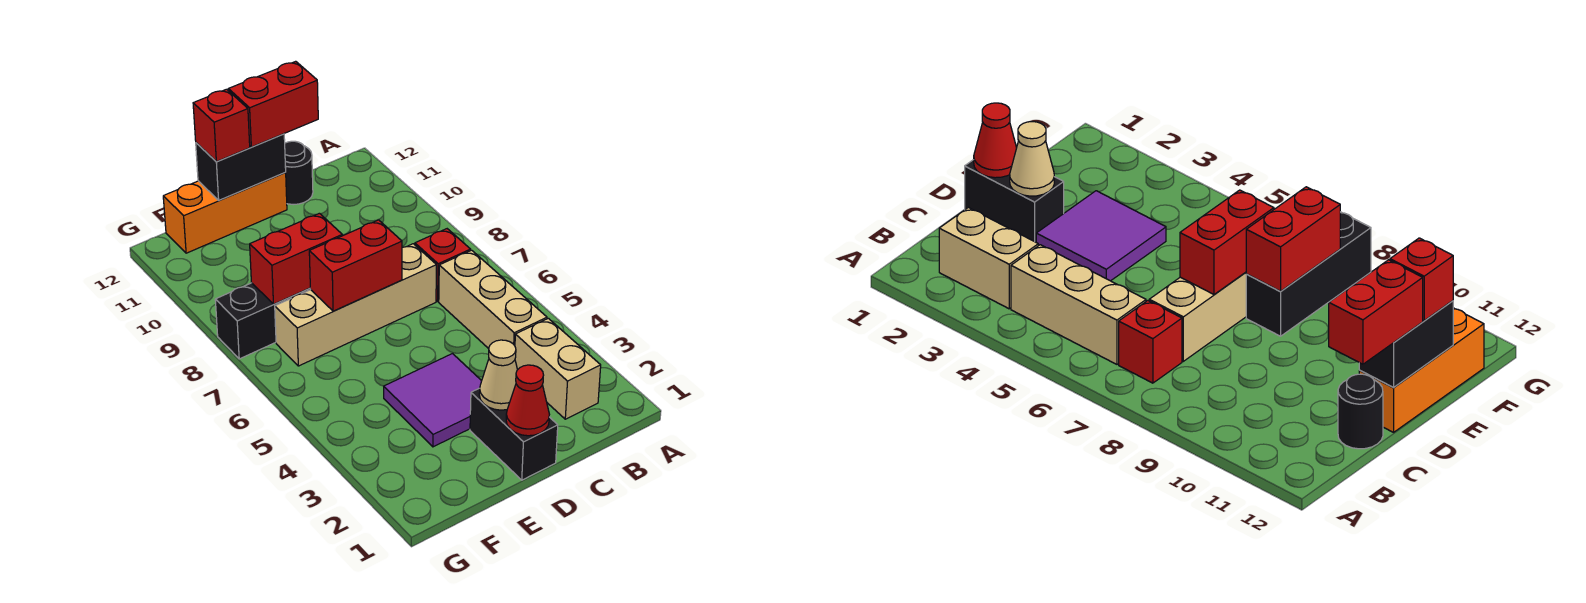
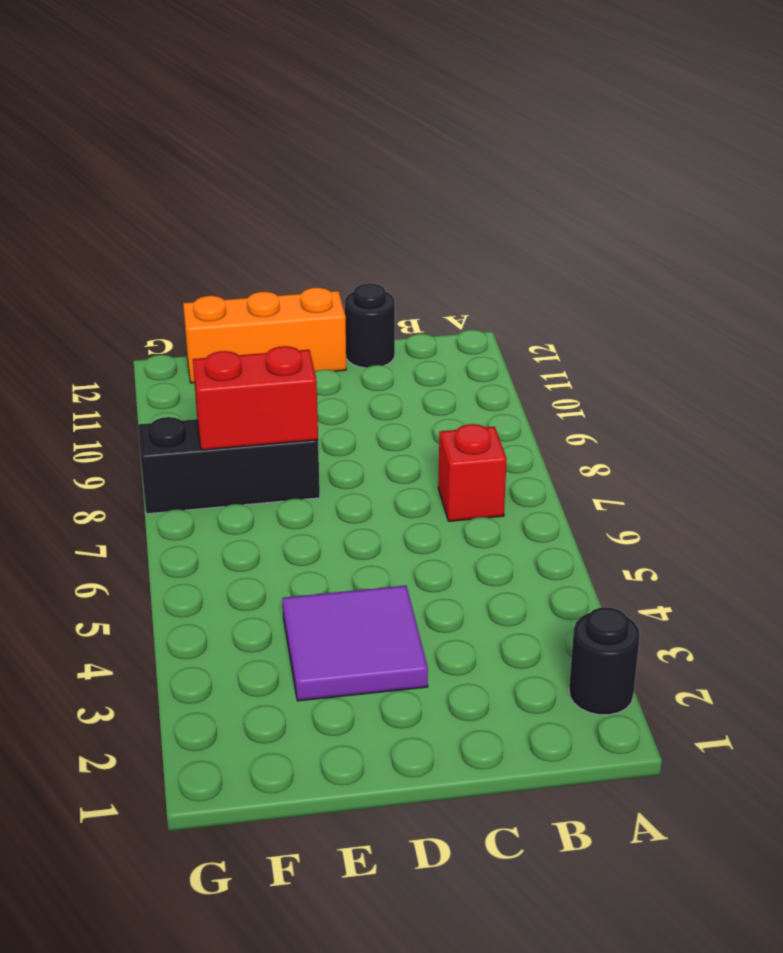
black round brick A2 level 1 -> none
none -> tan brick B2:B3 level 1
none -> tan brick B4:B6 level 1
none -> tan brick C7:F7 level 1

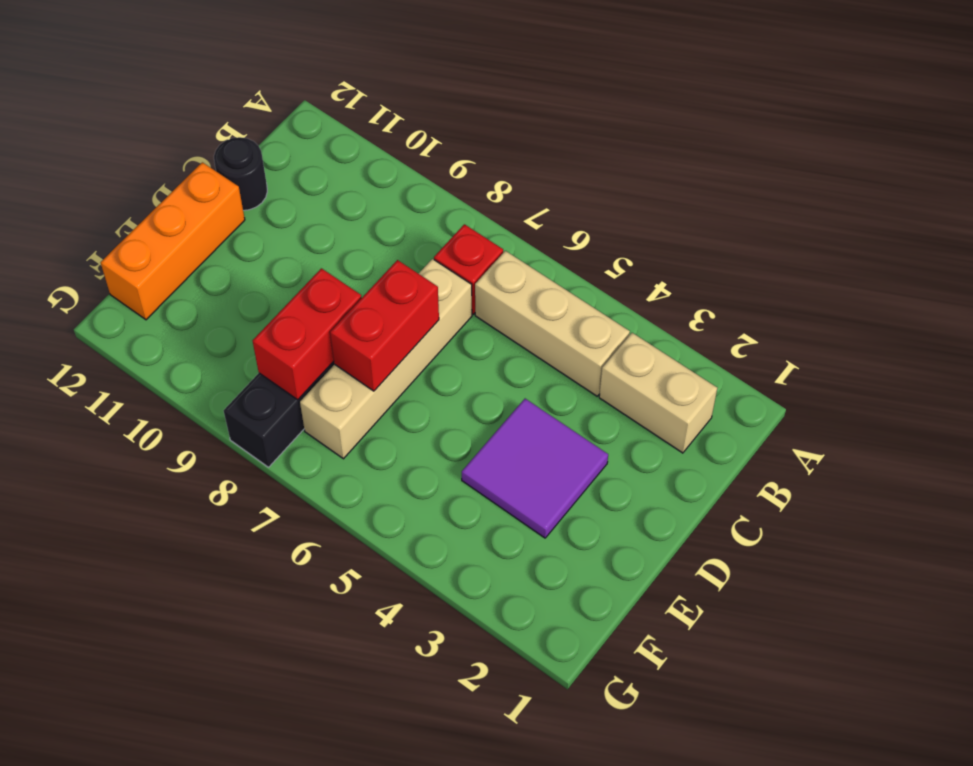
none -> black brick D1:D2 level 1
none -> red cone D1 level 2
none -> tan cone D2 level 2

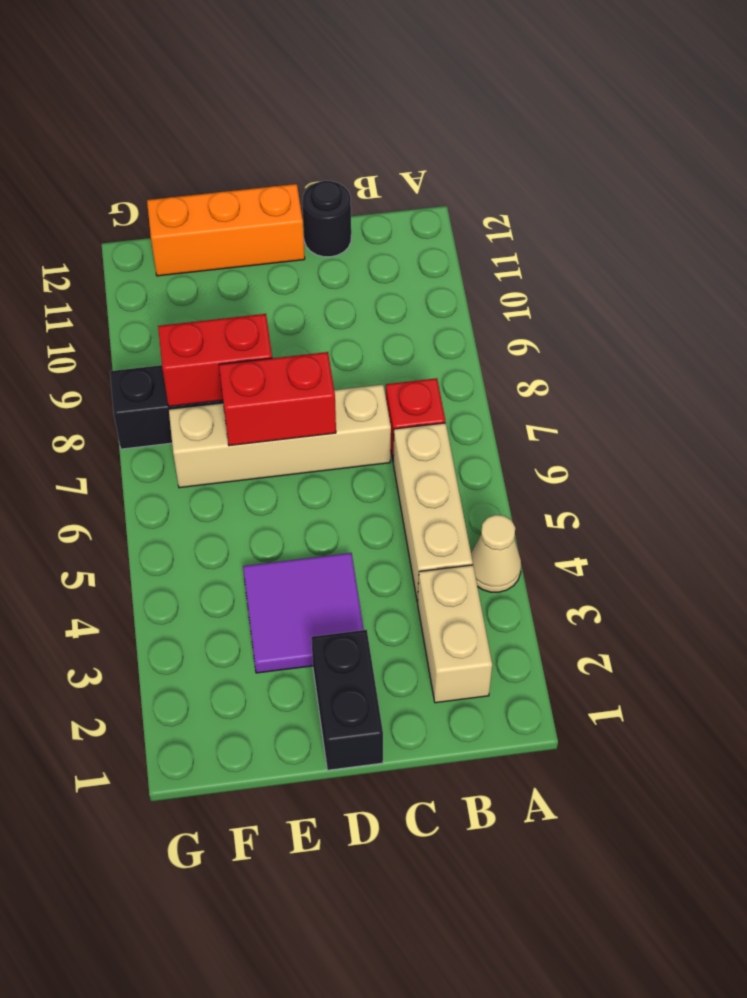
tan cone A4 level 1 -> tan cone D2 level 2
none -> red cone D1 level 2
none -> black brick D12:E12 level 2
none -> red brick C12:D12 level 3

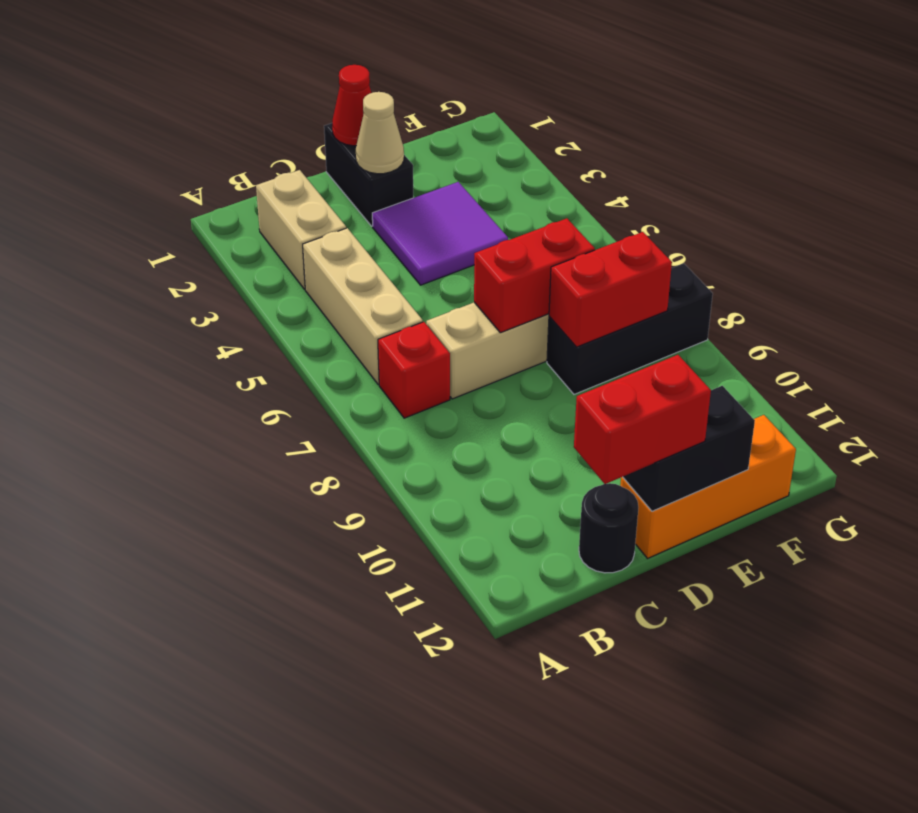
none -> red brick E12 level 3

